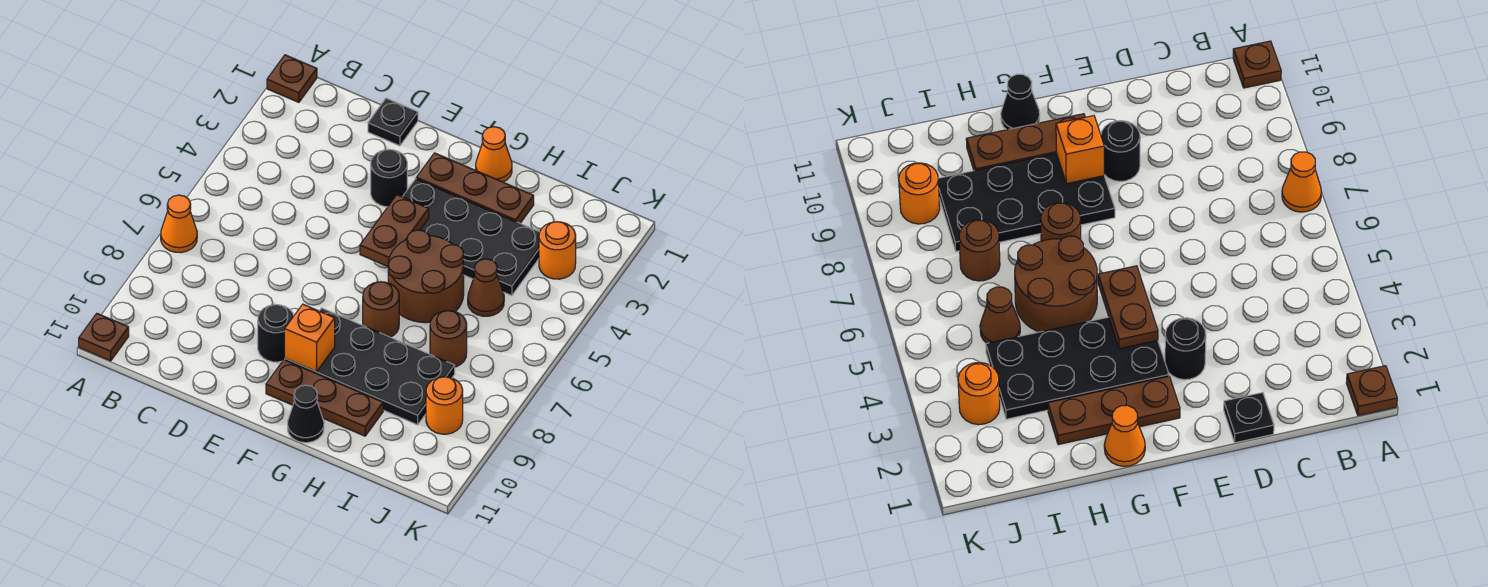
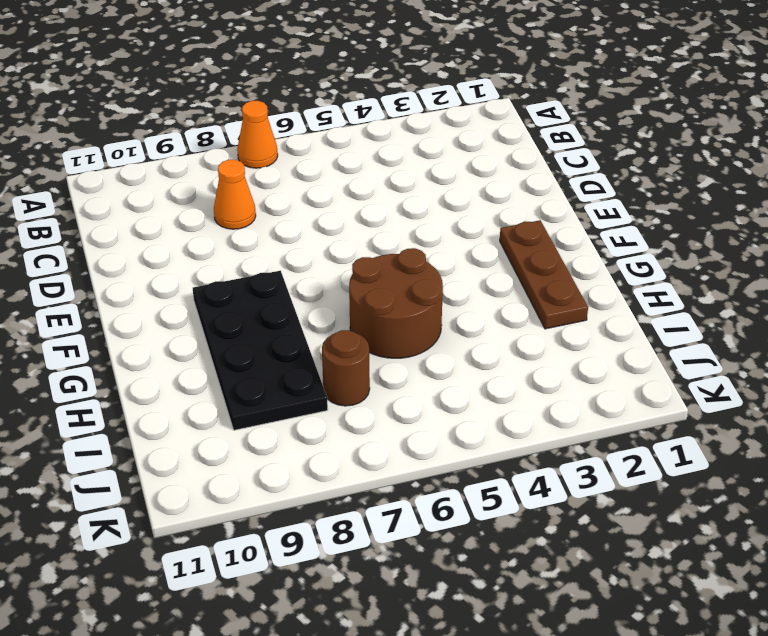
orange cone C8 level 1 -> orange cone G1 level 1
none -> brown plate A1 level 1
none -> brown plate A11 level 1
none -> black plate D1 level 1

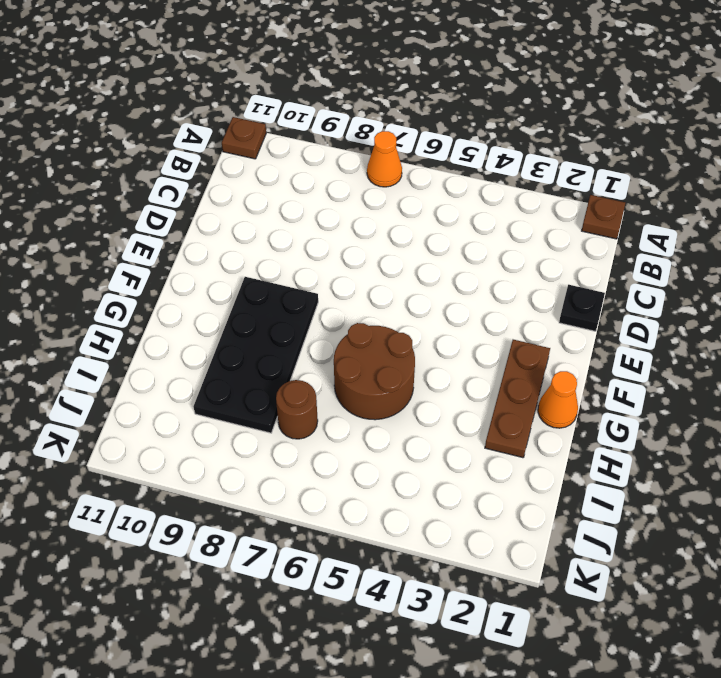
none -> black round brick E3 level 1
none -> black round brick E9 level 1
none -> black plate F3:I4 level 1

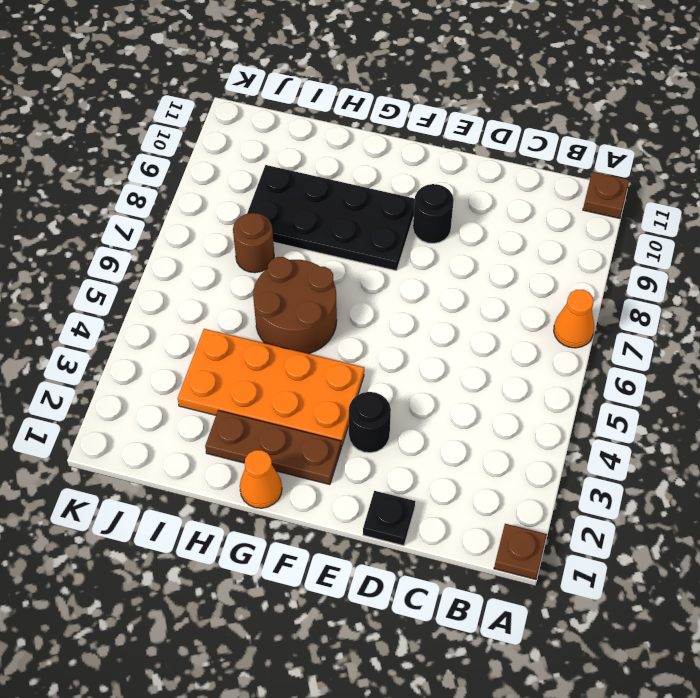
orange plate F3:I4 level 1 -> black plate F3:I4 level 1
none -> brown plate F10:H10 level 1
none -> brown round brick G7 level 1
none -> black cone G11 level 1

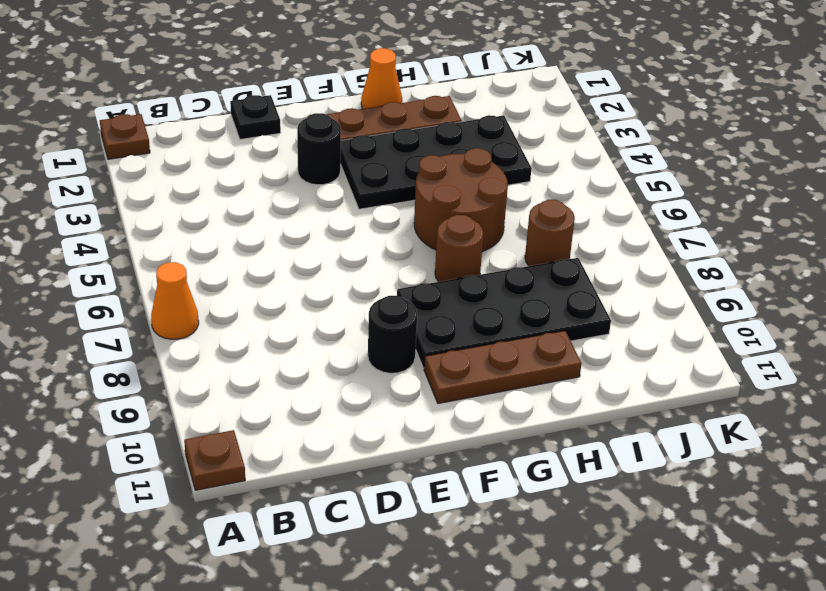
none -> black cone G11 level 1
none -> brown cone I5 level 1
none -> orange round brick J3 level 1

